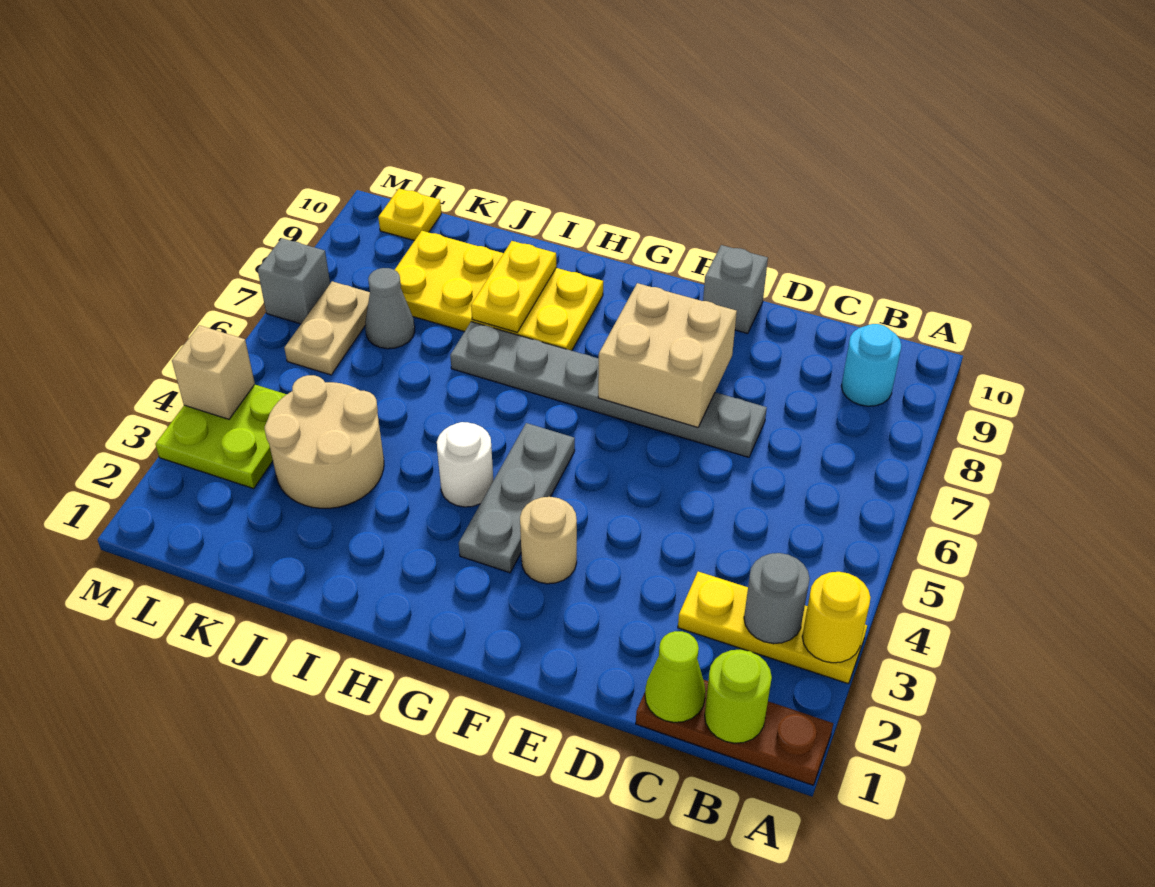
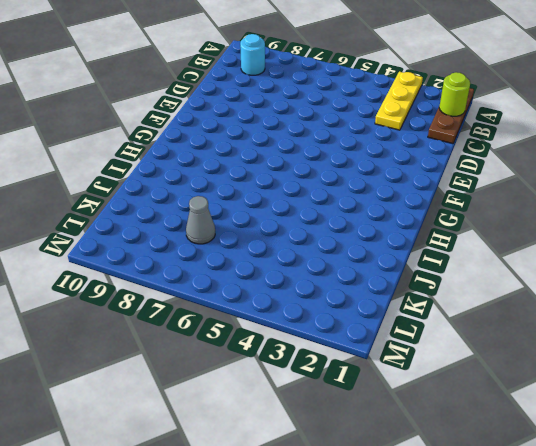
none -> grey plate D7:I7 level 1
none -> grey brick E10 level 1
none -> tan round brick F3 level 1

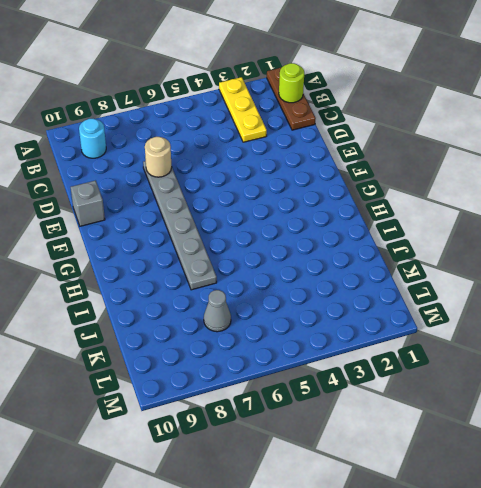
tan round brick D7 level 2 -> tan round brick F3 level 1
none -> grey plate G3:G5 level 1
none -> white round brick H4 level 1
none -> yellow plate H8:K9 level 1

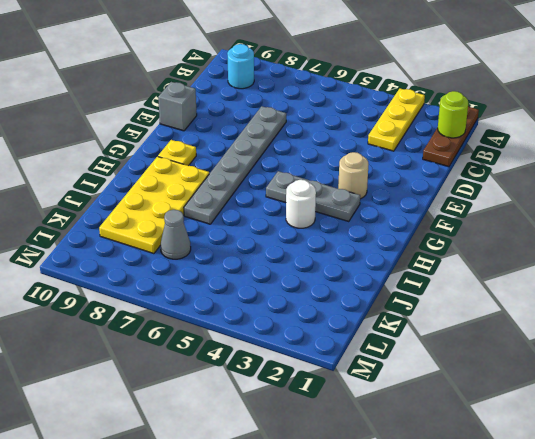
yellow plate G9 level 1 -> yellow plate L10 level 1
none -> tan round brick J3:K4 level 1
none -> lime plate L3:M4 level 1
none -> tan plate L6:L7 level 1

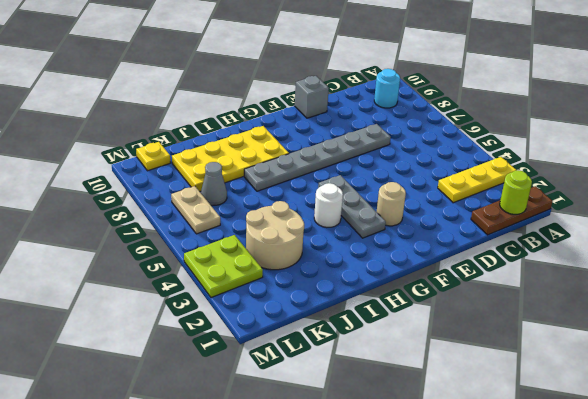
none -> grey brick M7 level 1
none -> yellow round brick A3 level 2
none -> grey round brick B3 level 2

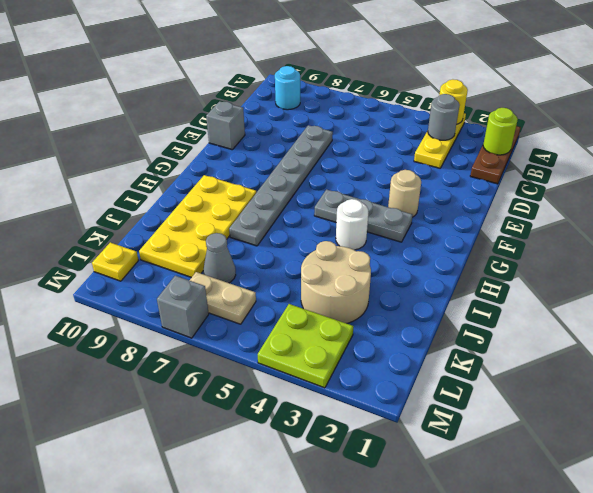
none -> lime cone C1 level 2
none -> tan brick E7:F8 level 2
none -> yellow plate I8:I9 level 2

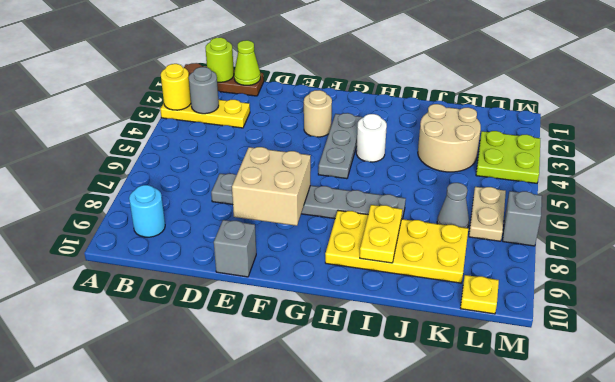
none -> tan brick M4 level 2

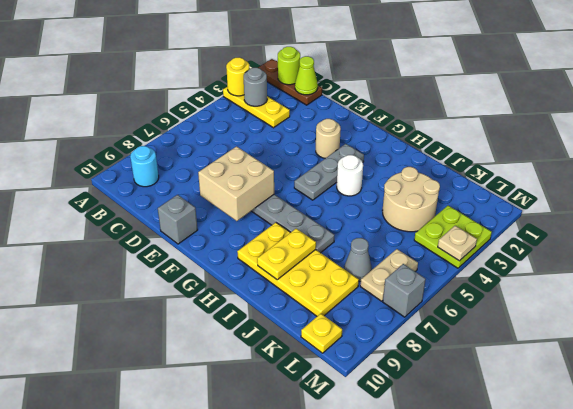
tan plate M4 level 2 -> tan brick M4 level 2

